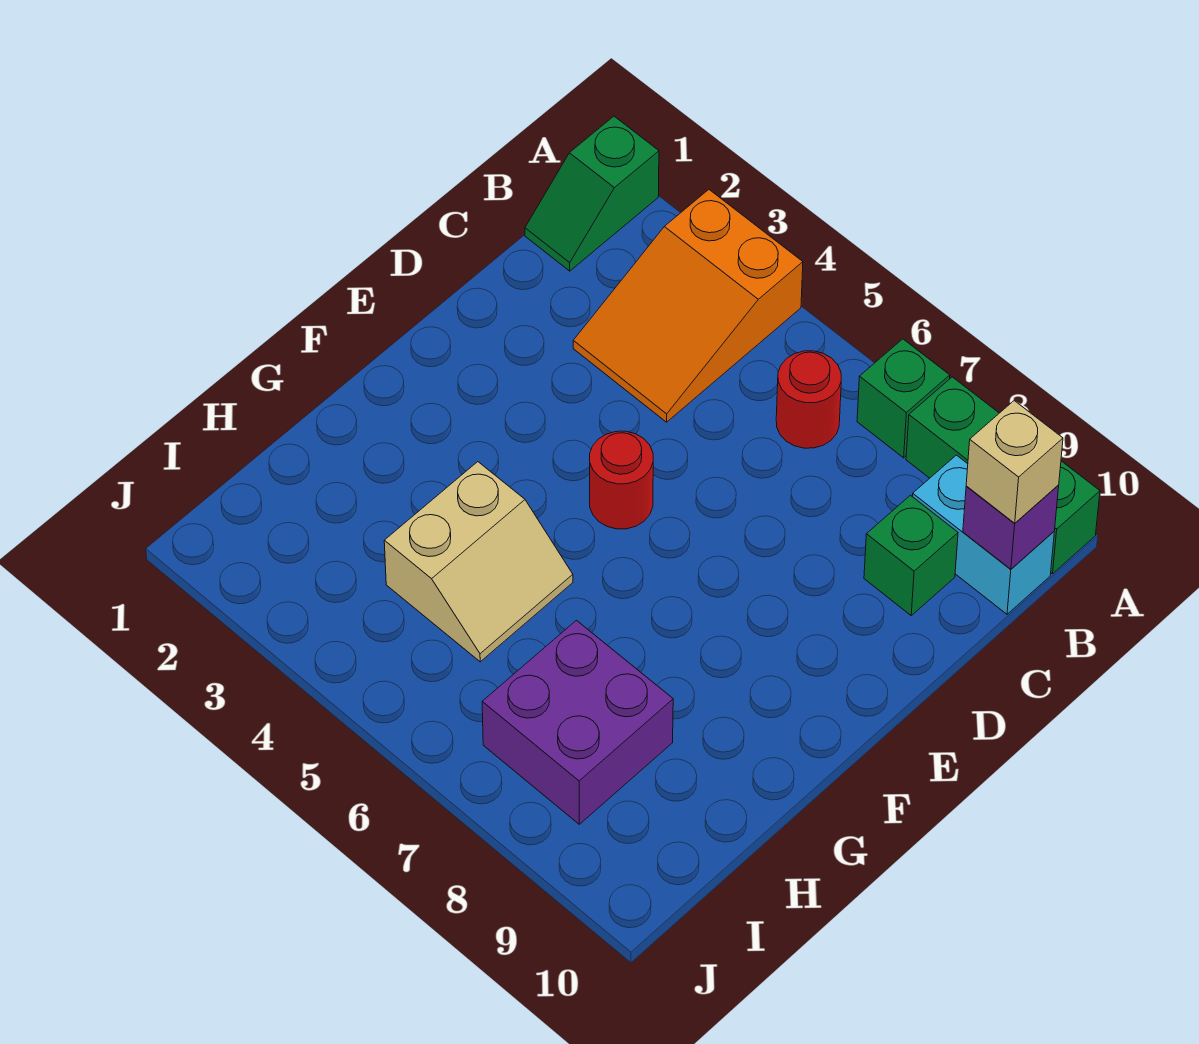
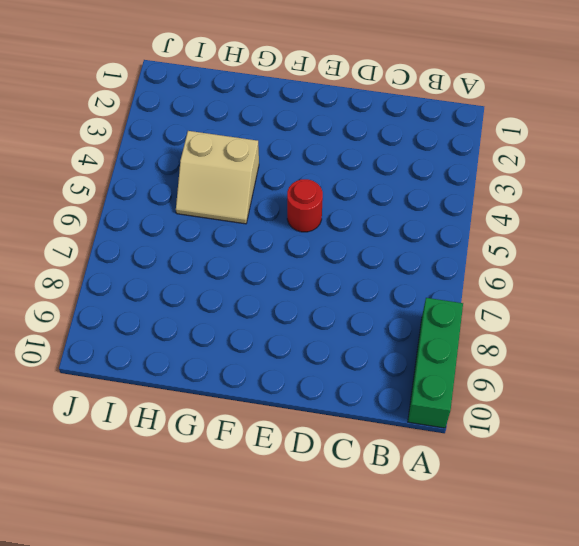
none -> green slope A1:B1 level 1 top A
none -> orange slope A3:C4 level 1 top A
none -> green brick A7 level 1

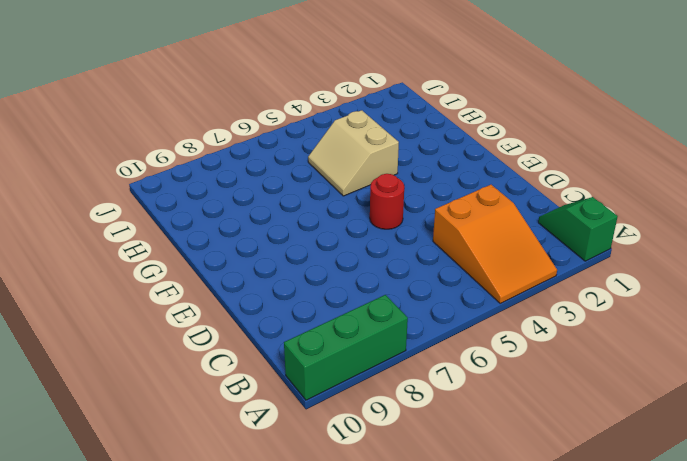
orange slope A3:C4 level 1 top C -> orange slope A3:C4 level 1 top A
none -> green brick A7 level 1
none -> red round brick B6 level 1
none -> cyan brick B9:B10 level 1

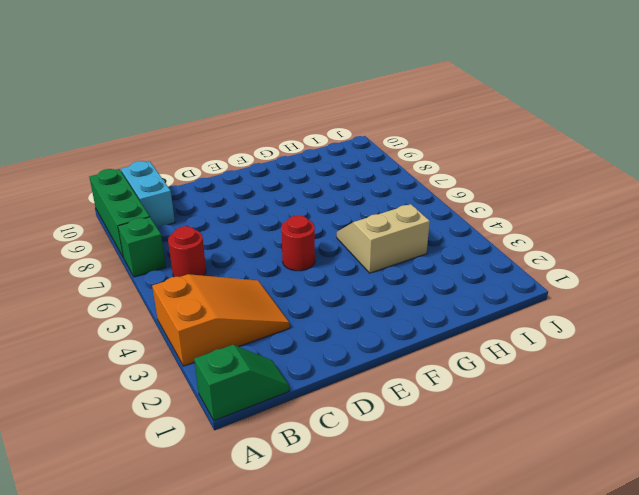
none -> green brick C9 level 1
none -> purple brick H7:I8 level 1
none -> purple brick B10 level 2

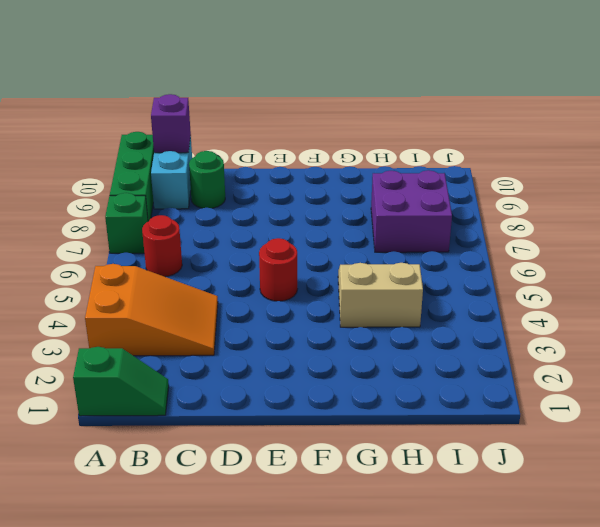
green round brick C9 level 1 -> green brick C9 level 1
none -> tan brick B10 level 3

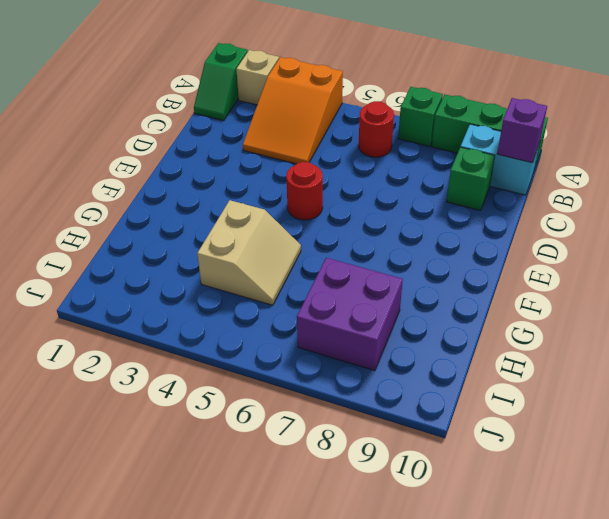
tan brick A2 level 1 -> tan brick B10 level 3

